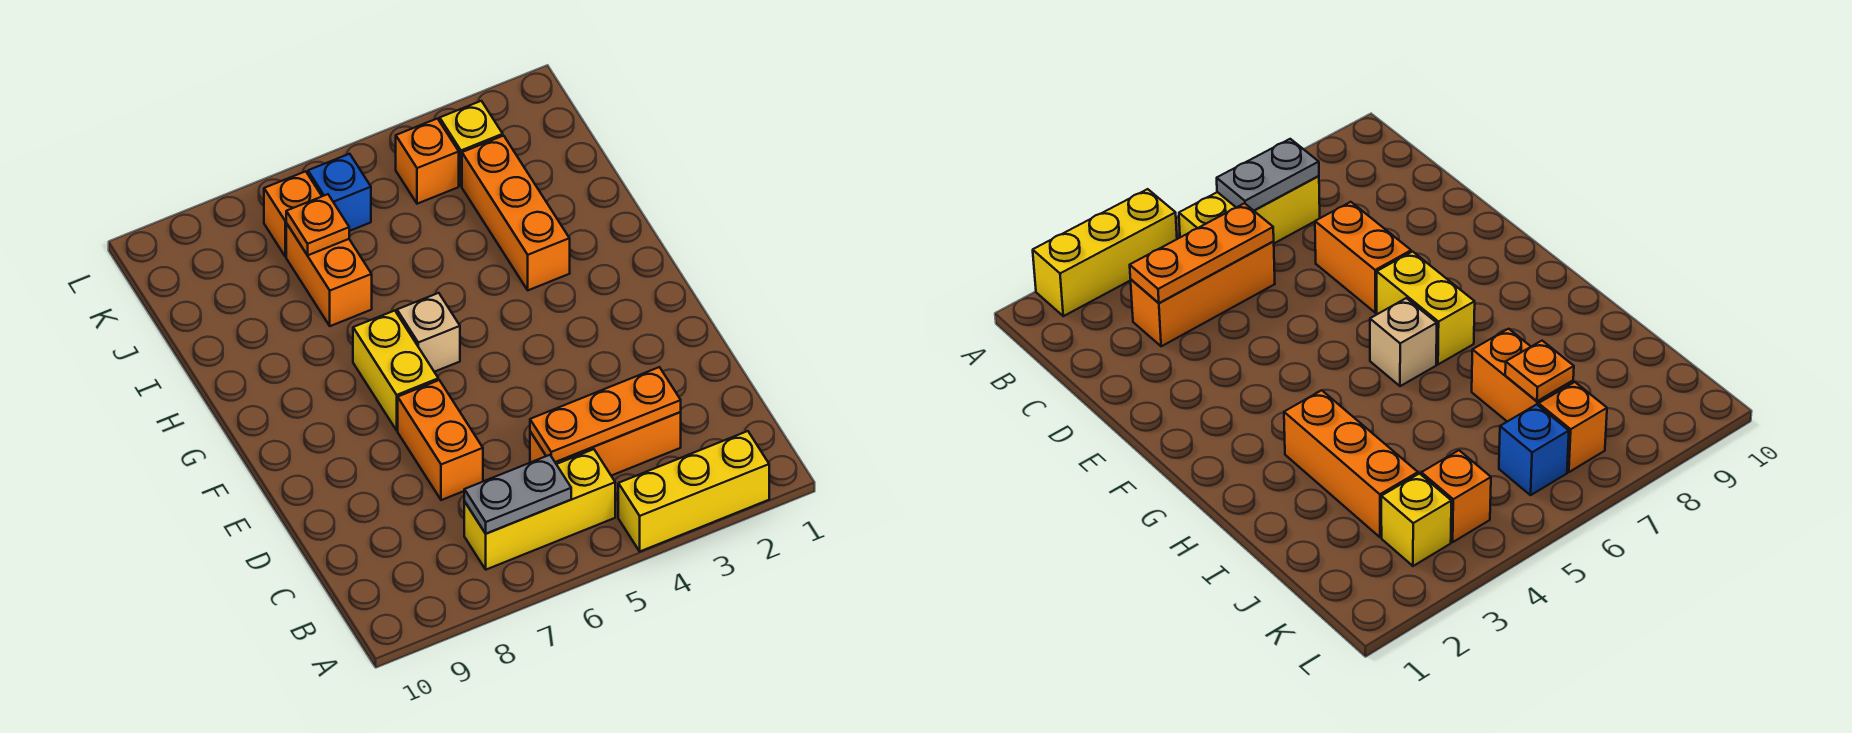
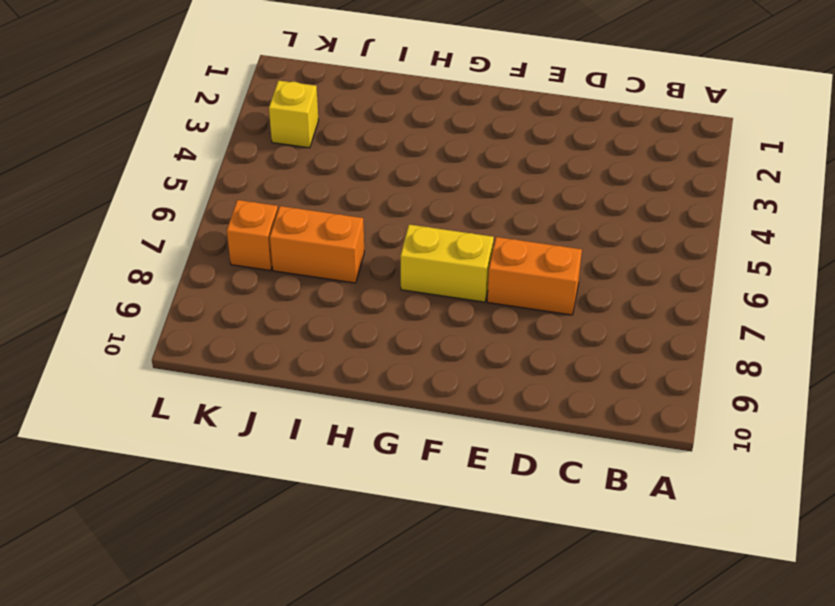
none -> yellow brick A2:A4 level 1
none -> yellow brick B5:B7 level 1
none -> orange brick C3:C5 level 1

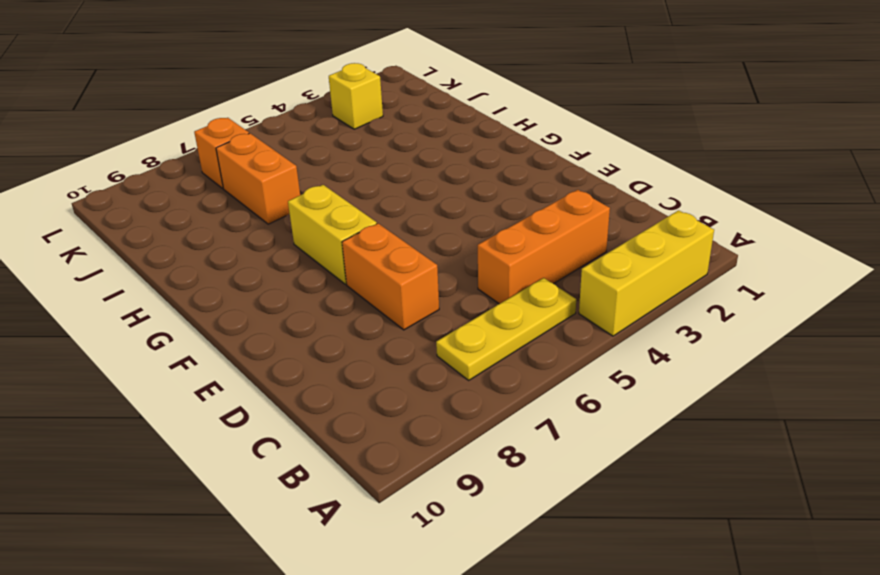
yellow plate B5:B7 level 1 -> yellow brick B5:B7 level 1
none -> tan brick G6 level 1
none -> orange brick H3:J3 level 1
none -> orange brick K4 level 1

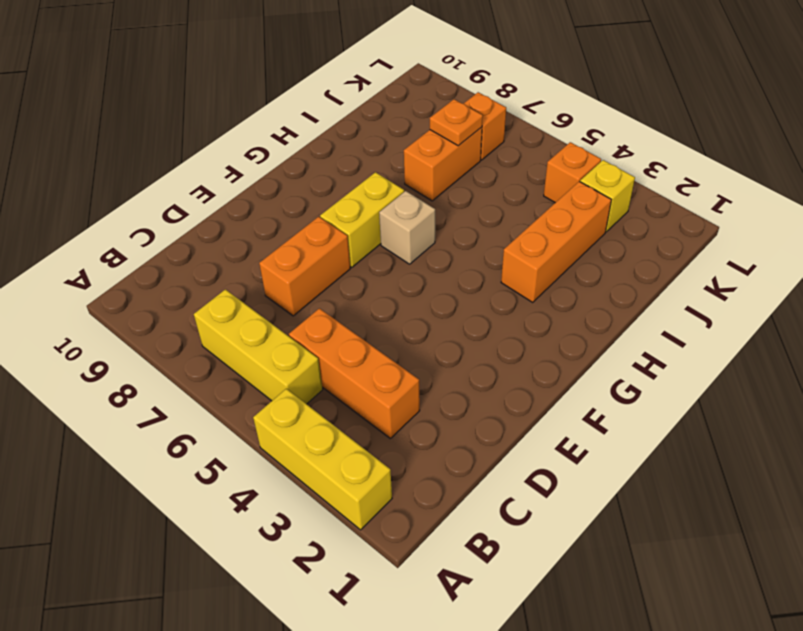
none -> blue brick K6 level 1
none -> grey plate B6:B7 level 2
none -> orange plate C3:C5 level 2

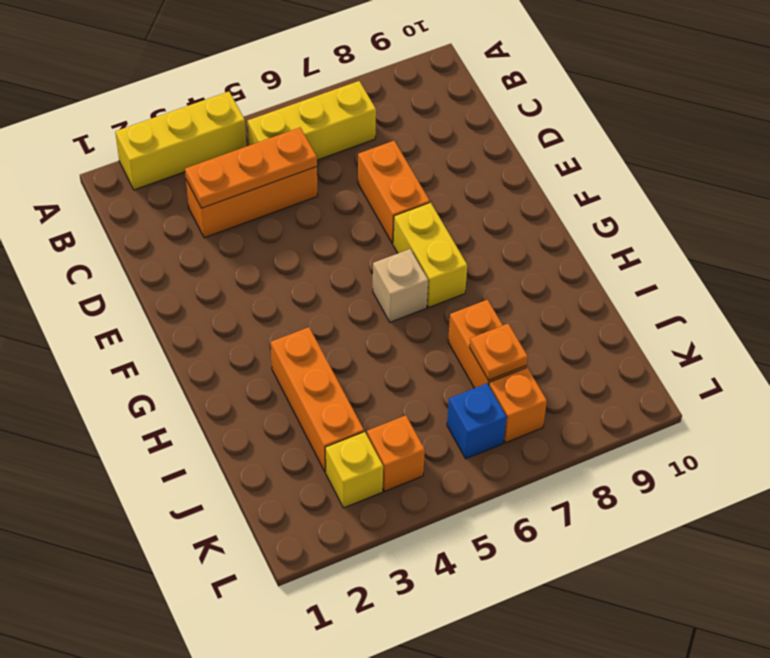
none -> grey plate B6:B7 level 2

